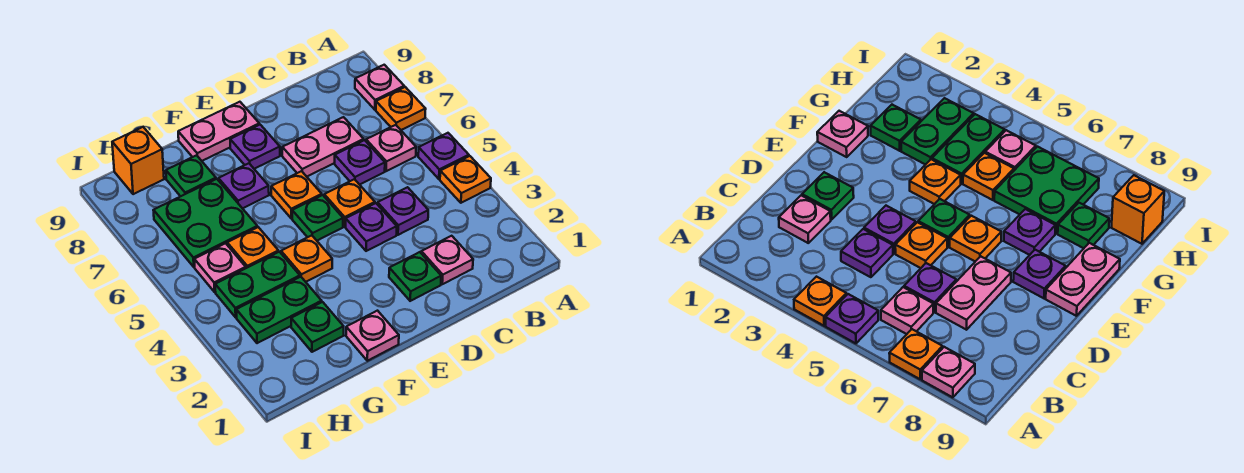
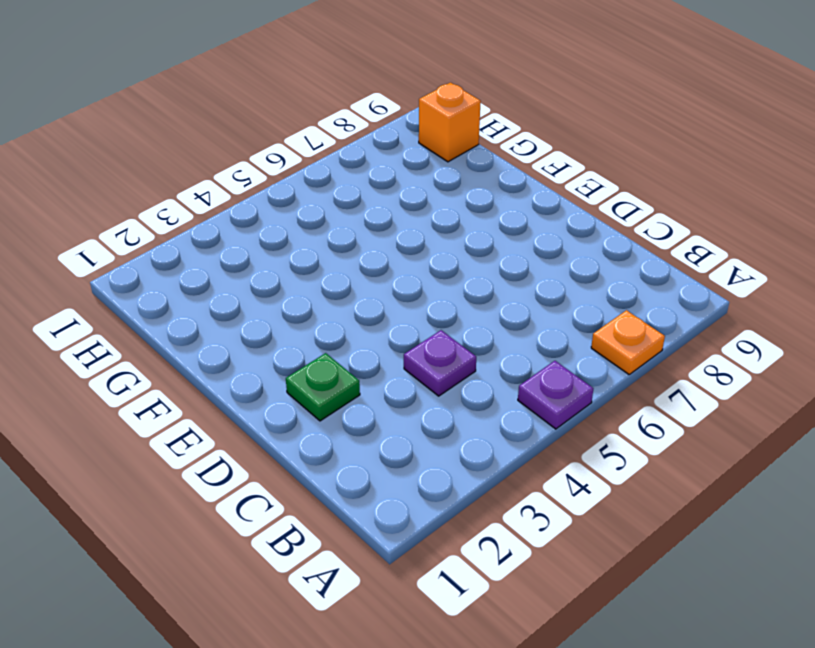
none -> orange plate A4 level 1
none -> pink plate A8 level 1
none -> pink plate B6 level 1

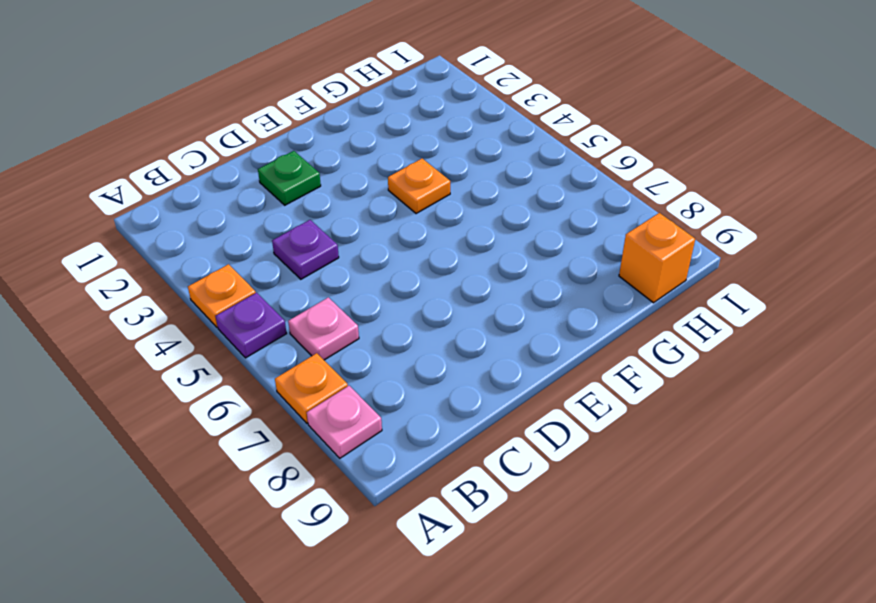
none -> pink plate C2 level 1
none -> purple plate C6 level 1
none -> pink plate C7:D7 level 1

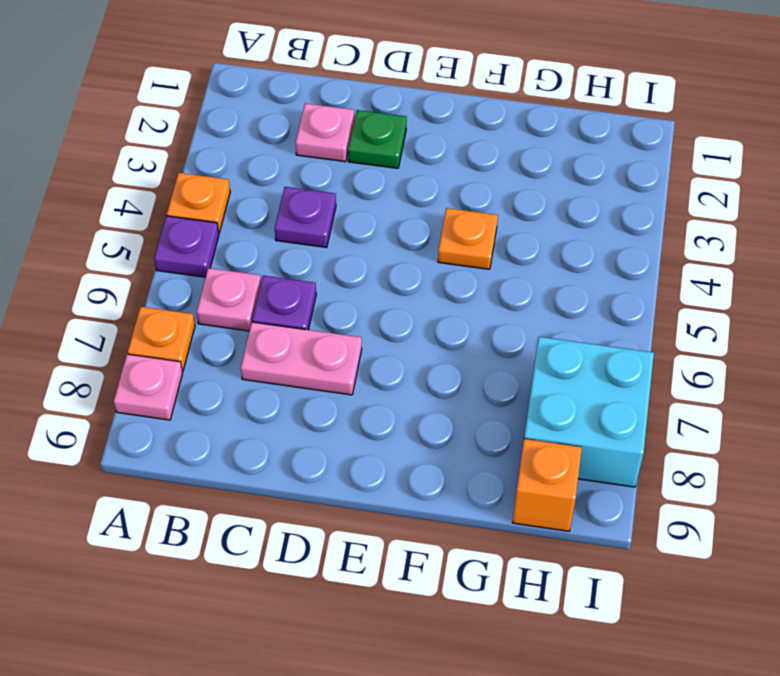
cyan brick H7:I8 level 1 -> green plate G6:H7 level 1
none -> purple plate D4 level 1
none -> orange plate D5 level 1
none -> green plate E5 level 1

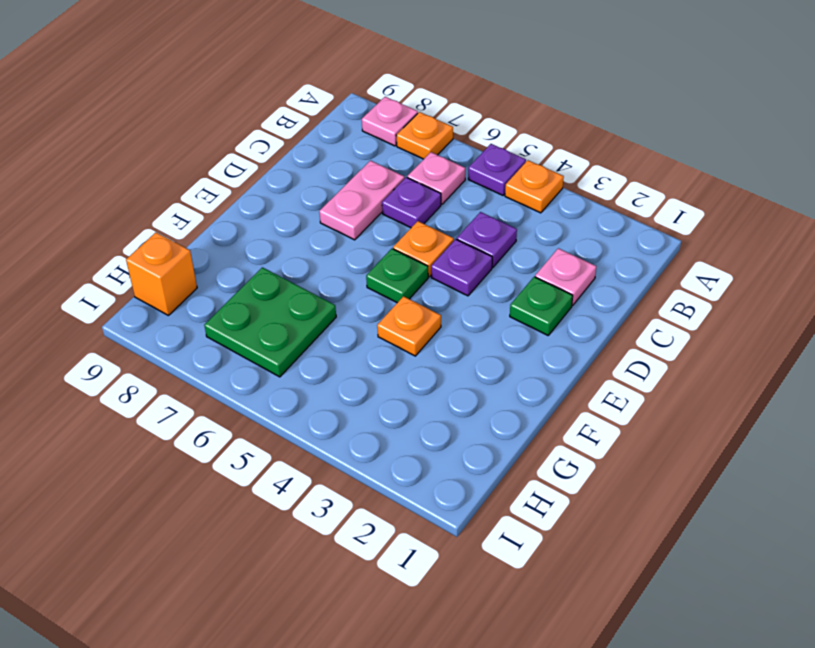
none -> orange plate E6 level 1
none -> purple plate E8 level 1
none -> pink plate E9:F9 level 1

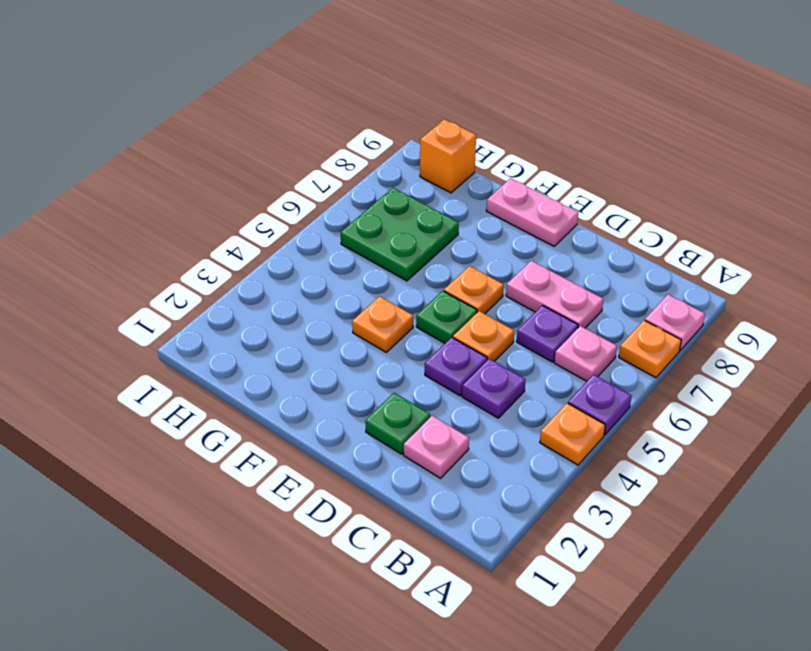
none -> purple plate E8 level 1
none -> pink plate F1 level 1
none -> purple plate F7 level 1

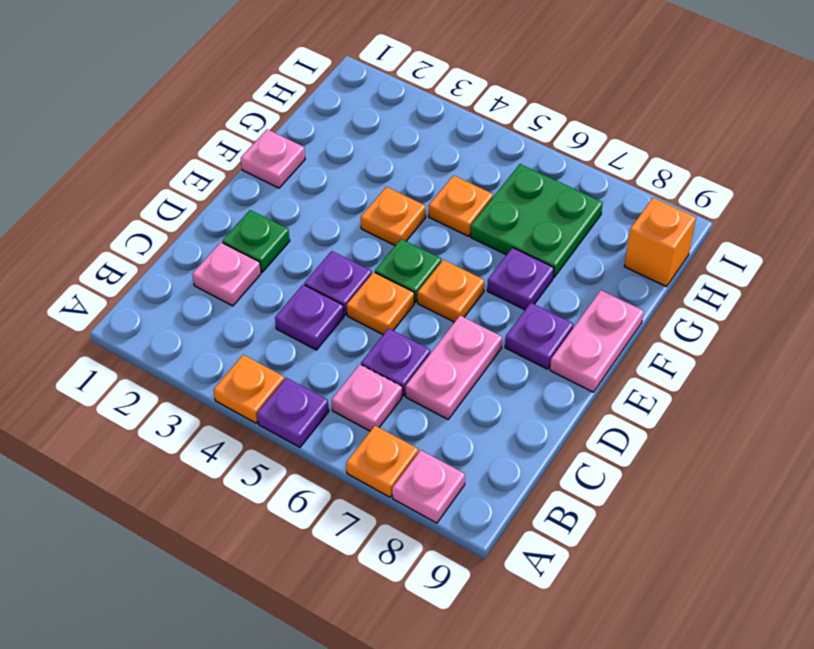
none -> green plate G2 level 1
none -> green plate G3:H3 level 1
none -> green plate G4:H4 level 1

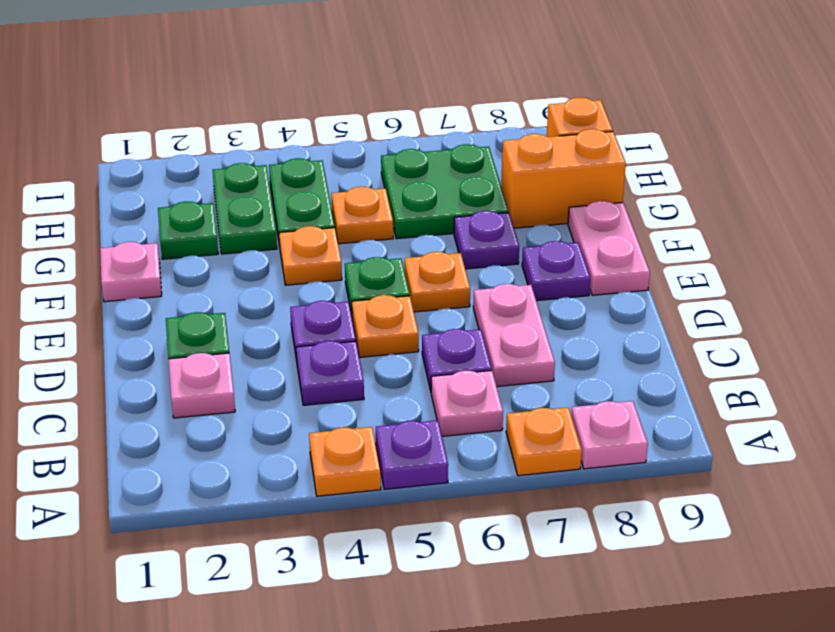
orange brick G8:G9 level 1 -> green plate G8 level 1
none -> pink plate H5 level 1

